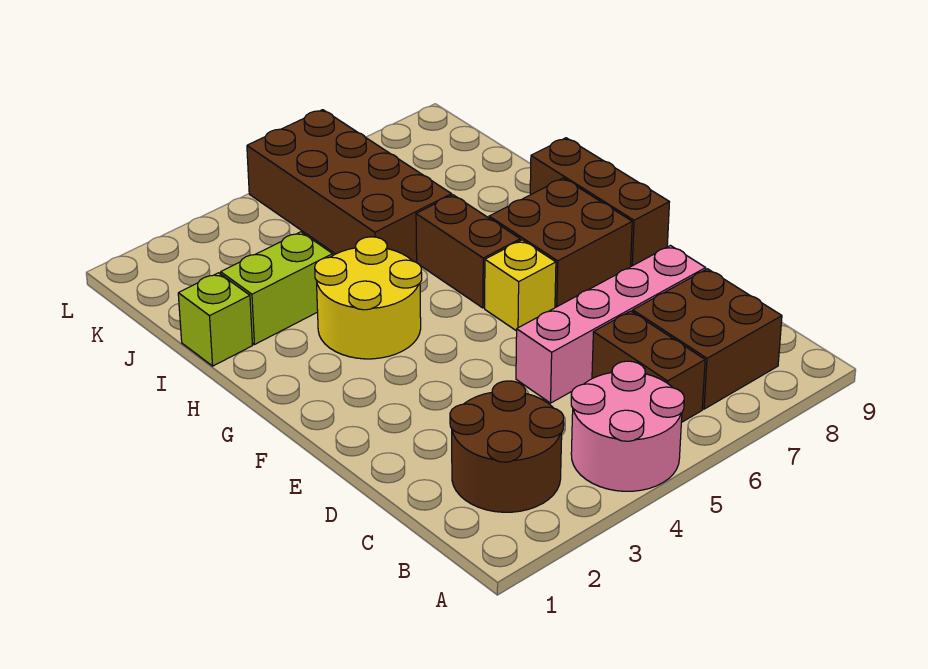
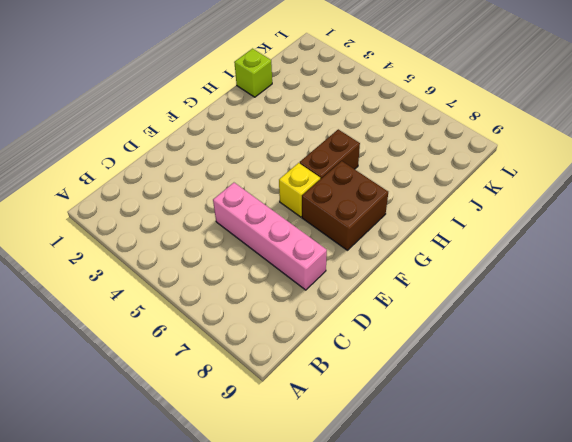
none -> pink round brick A4:B5 level 1
none -> brown round brick B2:C3 level 1
none -> brown brick B6:C6 level 1

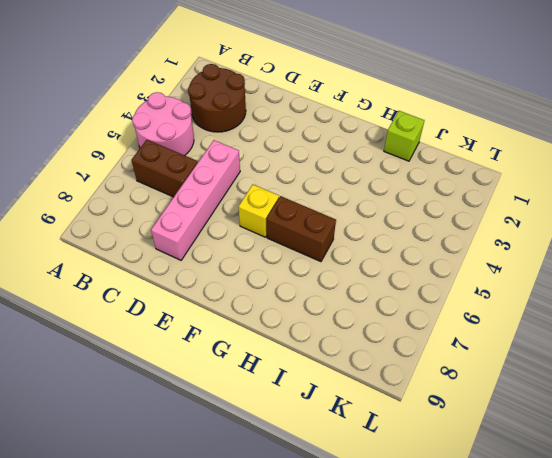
none -> brown brick B7:C8 level 1
none -> brown brick F7:G8 level 1
none -> brown brick F9:H9 level 1

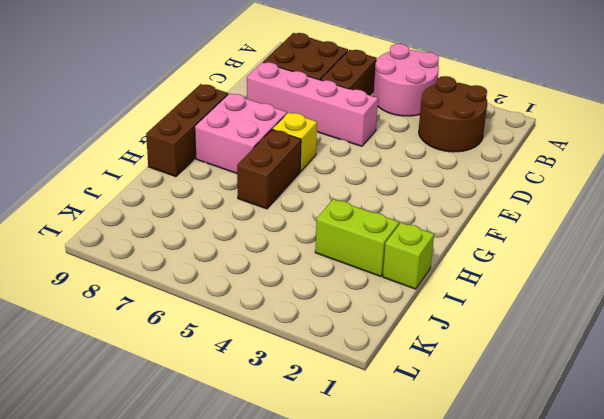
pink brick F7:G8 level 1 -> brown brick F7:G8 level 1
none -> yellow round brick G3:H4 level 1
none -> brown brick I5:L6 level 1

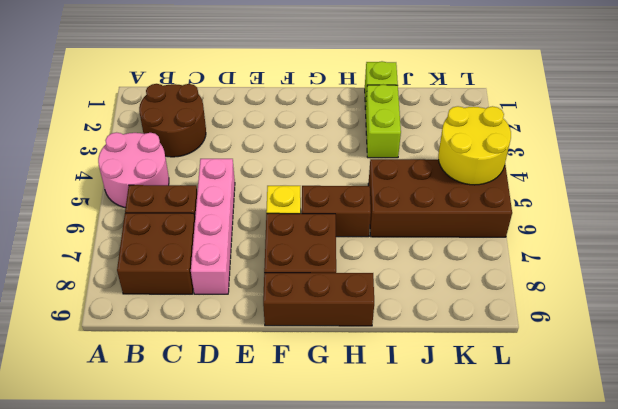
yellow round brick K4:L5 level 2 -> yellow round brick G3:H4 level 1

